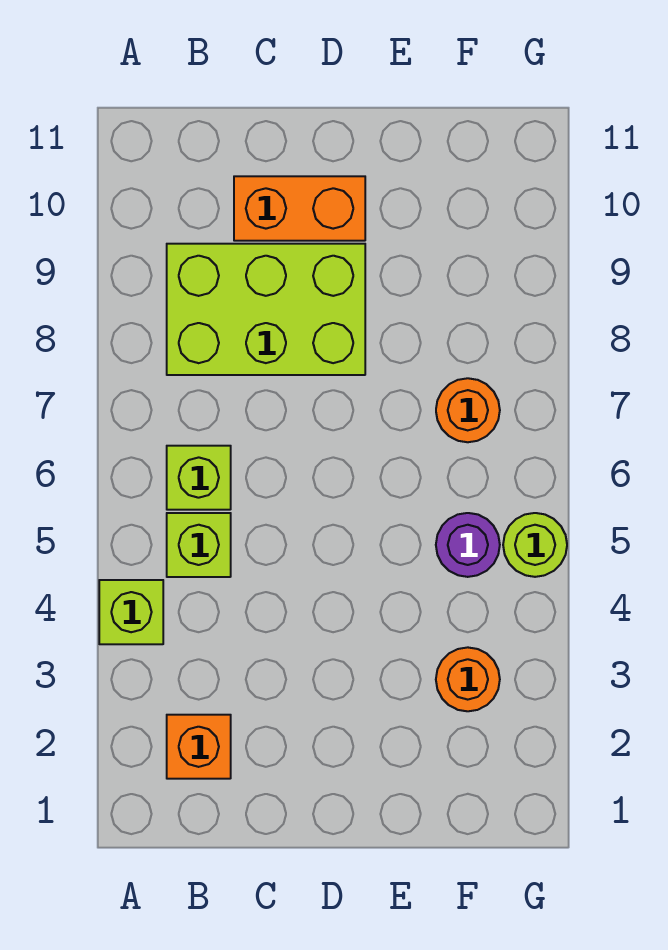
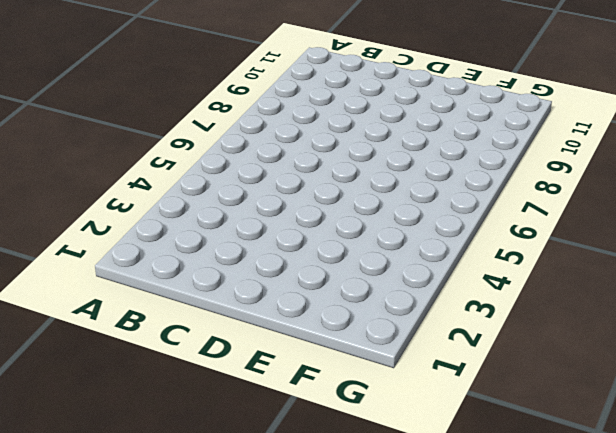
none -> lime brick A4 level 1
none -> orange brick B2 level 1

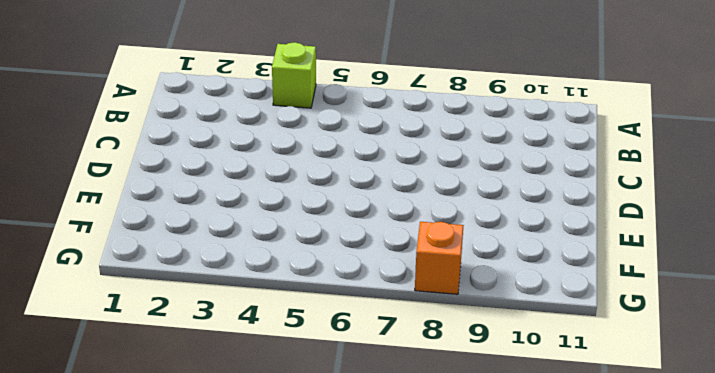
orange brick G8 level 1 -> orange brick B2 level 1
none -> lime brick B5 level 1
none -> lime brick B6 level 1

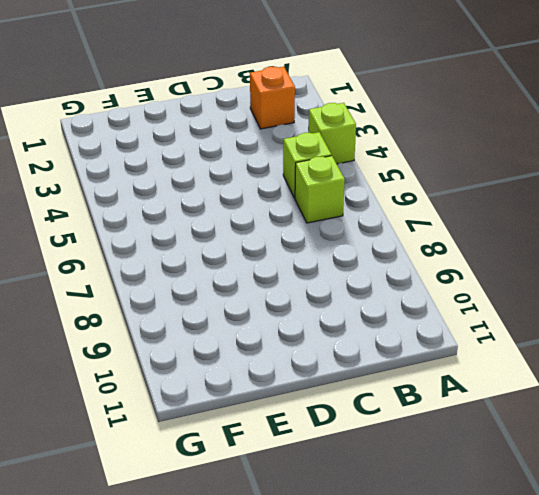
none -> lime brick B8:D9 level 1
none -> orange brick C10:D10 level 1

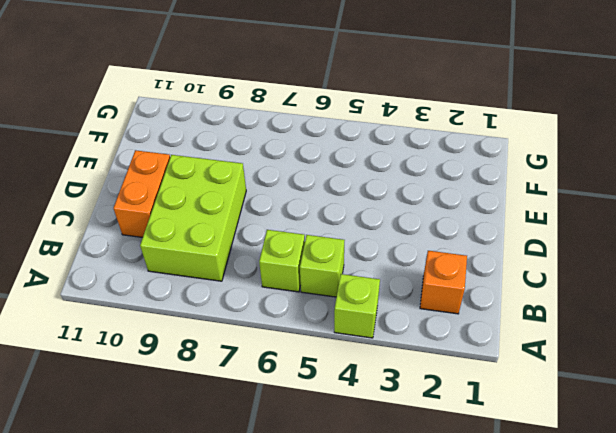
none -> orange round brick F3 level 1
none -> purple round brick F5 level 1

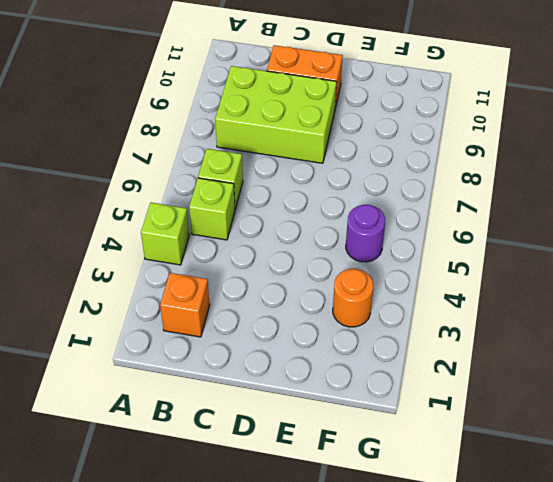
none -> orange round brick F7 level 1
none -> lime round brick G5 level 1

